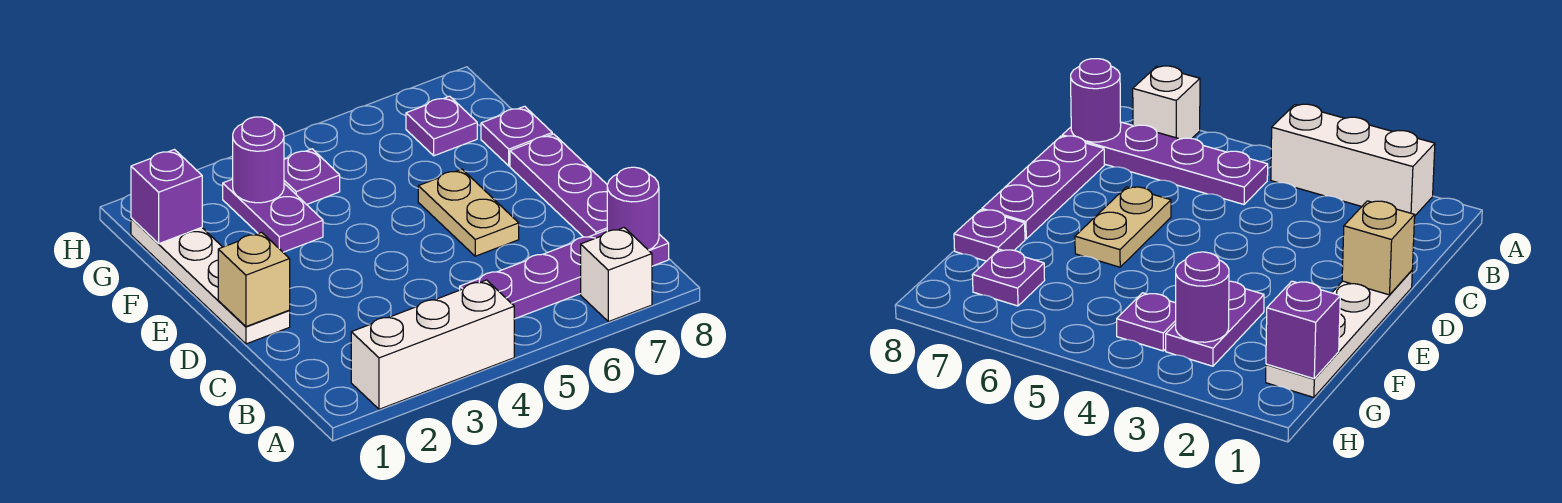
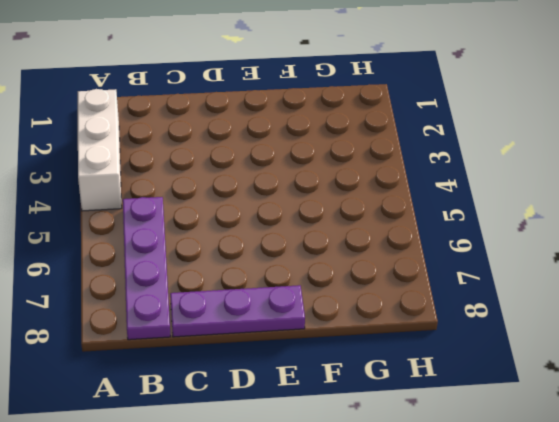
none -> white brick A7 level 1
none -> white plate D1:G1 level 1
none -> tan plate D6:E6 level 1

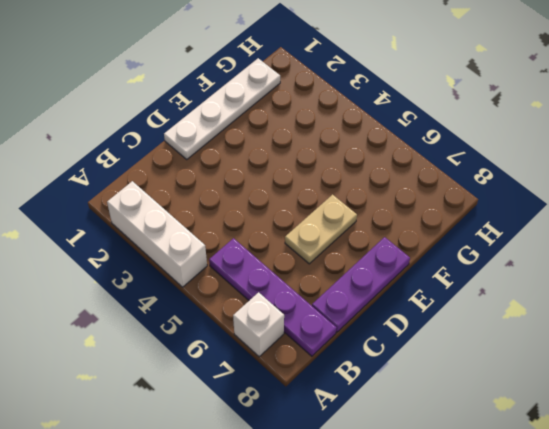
none -> purple plate F3:G3 level 1
none -> purple plate F8 level 1
none -> purple plate G4 level 1

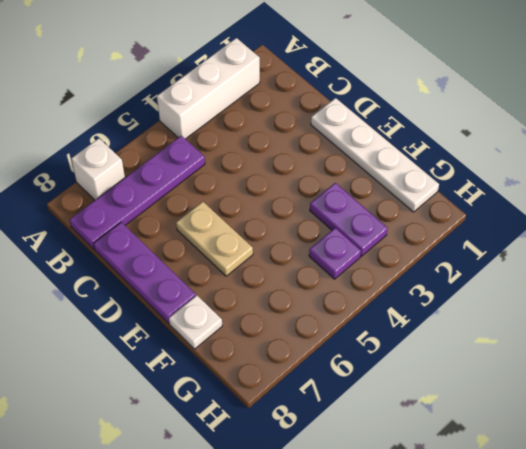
white plate F8 level 1 -> purple plate F8 level 1
none -> purple plate G7 level 1
none -> purple round brick B8 level 2
none -> tan brick D1 level 2

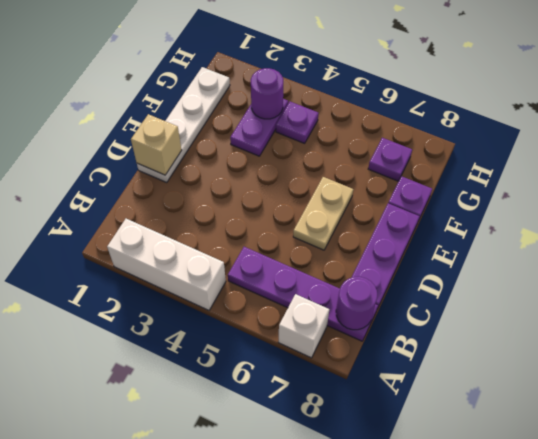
none -> purple brick G1 level 2

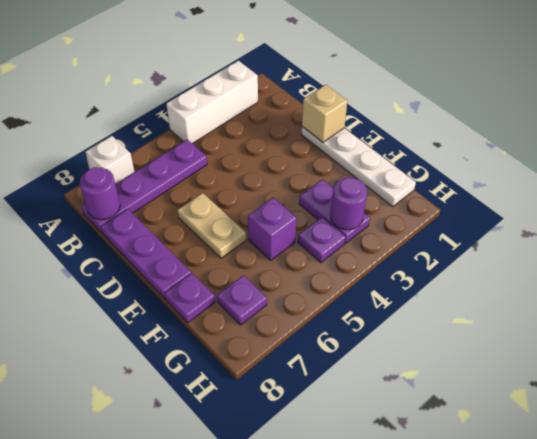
purple brick F5 level 1 -> purple brick G1 level 2

